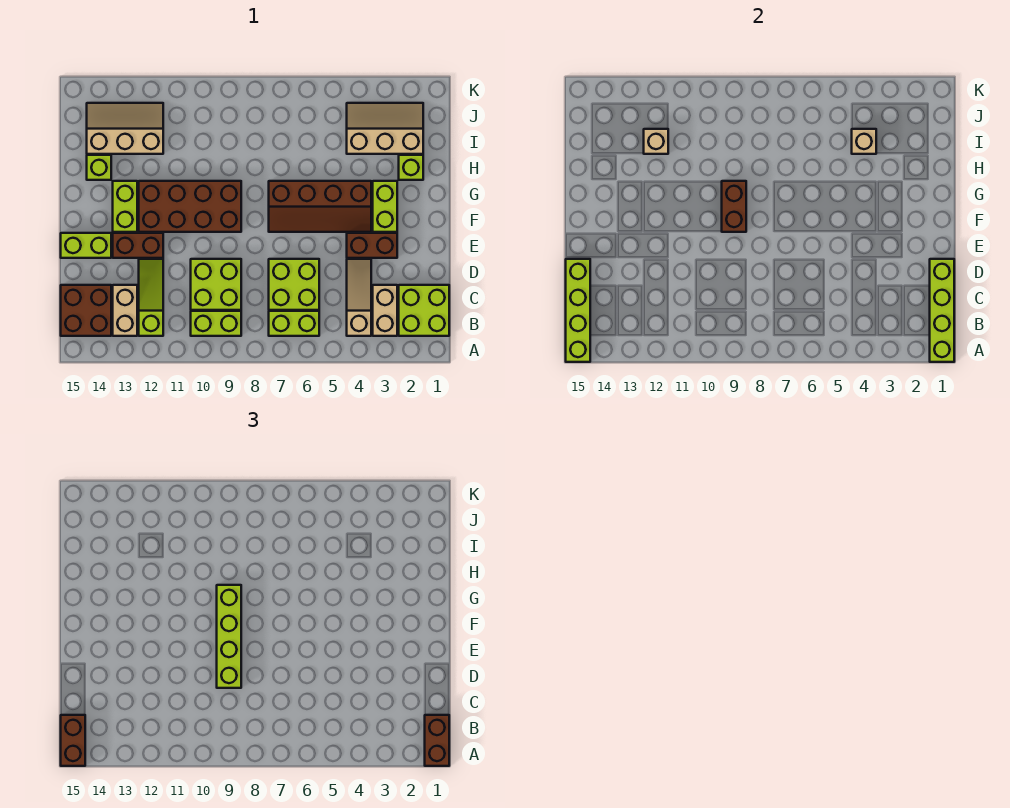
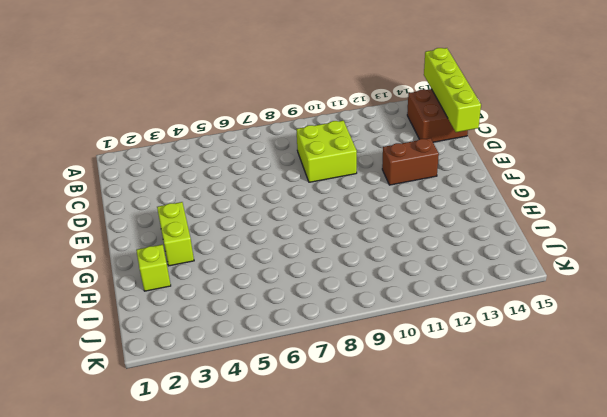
none -> lime brick B1:C2 level 1
none -> tan brick B3:C3 level 1
none -> tan slope B4:D4 level 1 top B

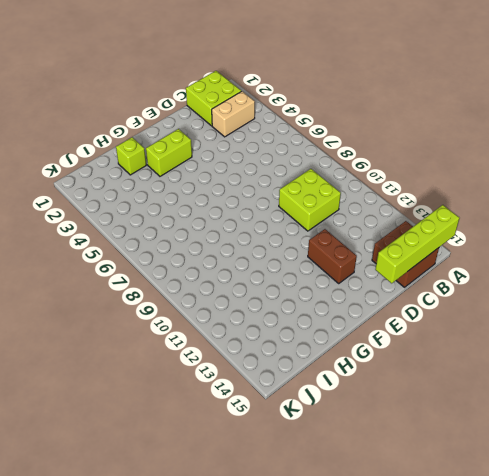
none -> tan slope B4:D4 level 1 top B
none -> lime brick B6:B7 level 1
none -> lime brick B9:B10 level 1

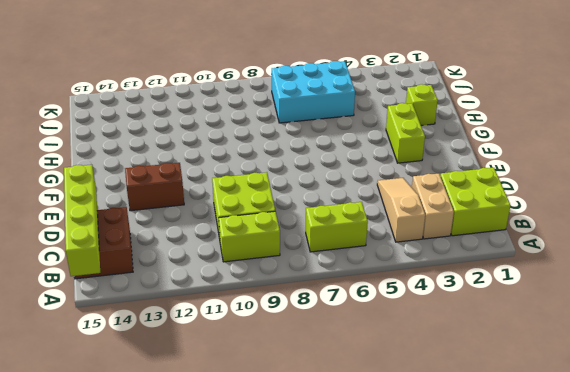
cyan brick I5:J7 level 1 -> none
none -> lime slope B12:D12 level 1 top B
none -> tan brick B13:C13 level 1
none -> lime brick C6:D7 level 1

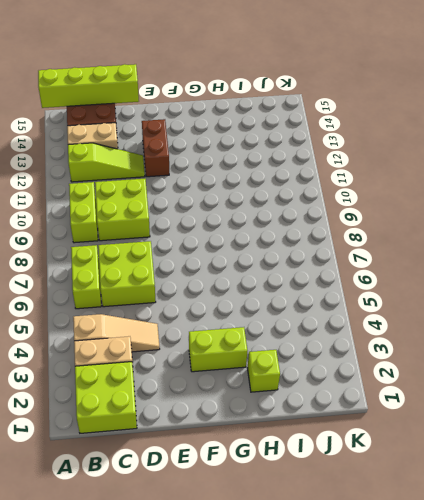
none -> brown brick E3:E4 level 1
none -> lime brick E14:E15 level 1
none -> brown slope F4:G7 level 1 top G

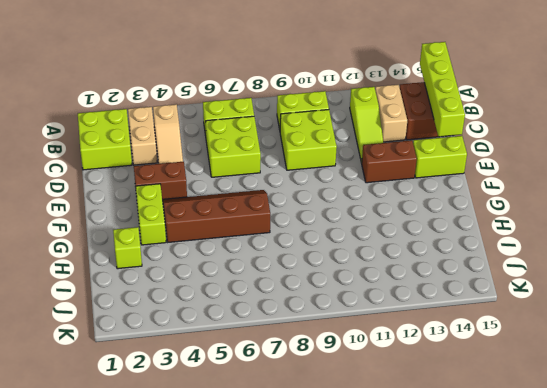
none -> brown brick F9:G12 level 1
none -> lime brick F13:G13 level 1
none -> lime brick H14 level 1

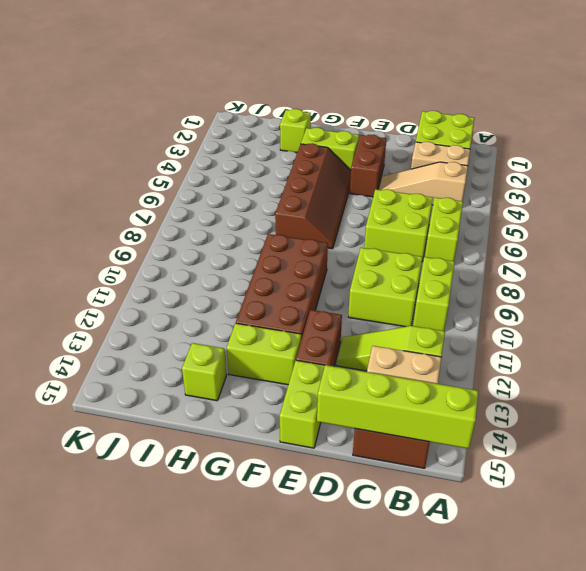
none -> tan slope I2:J4 level 1 top I
none -> tan slope I12:J14 level 1 top I
none -> lime brick A1:D1 level 2

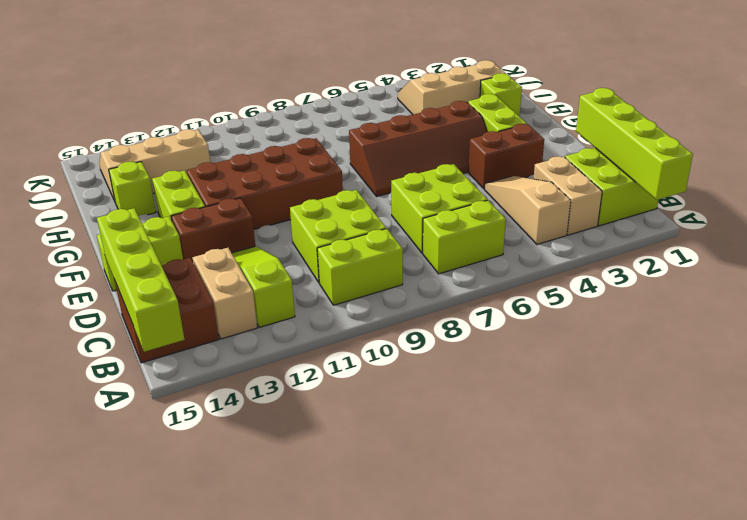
none -> brown brick F9:G9 level 2
none -> tan brick I4 level 2
none -> tan brick I12 level 2

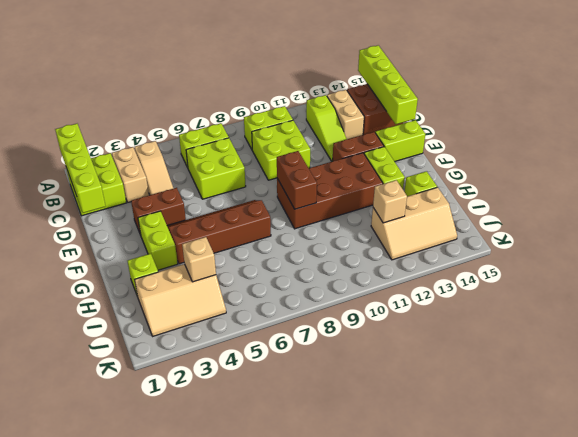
none -> brown brick A1:B1 level 3
none -> brown brick A15:B15 level 3
none -> lime brick D9:G9 level 3

